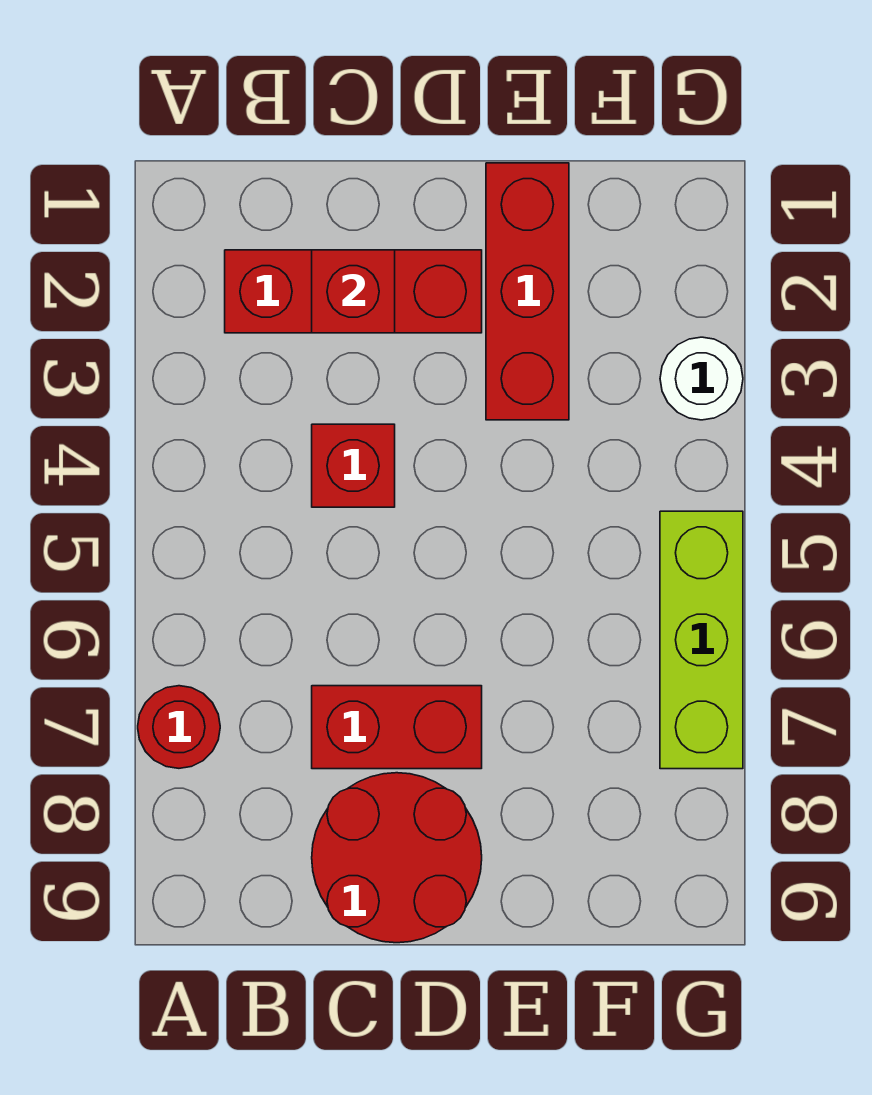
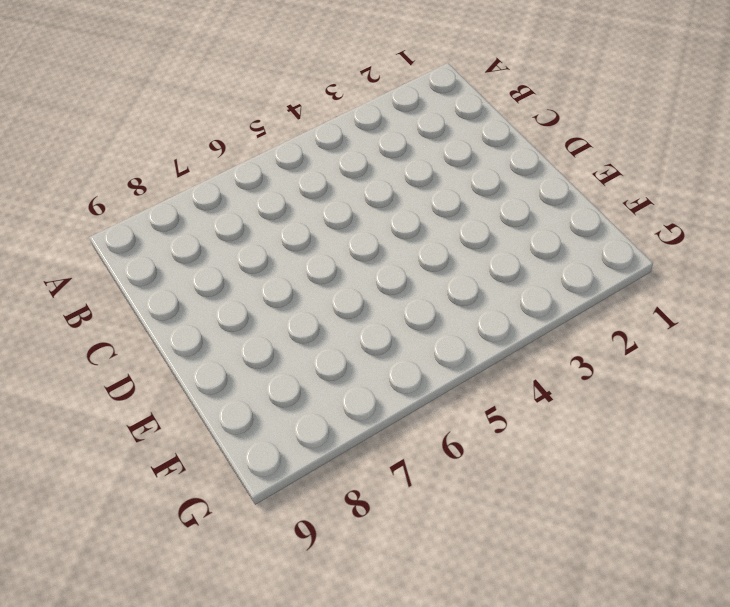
none -> red round brick A7 level 1
none -> red brick B2:D2 level 1

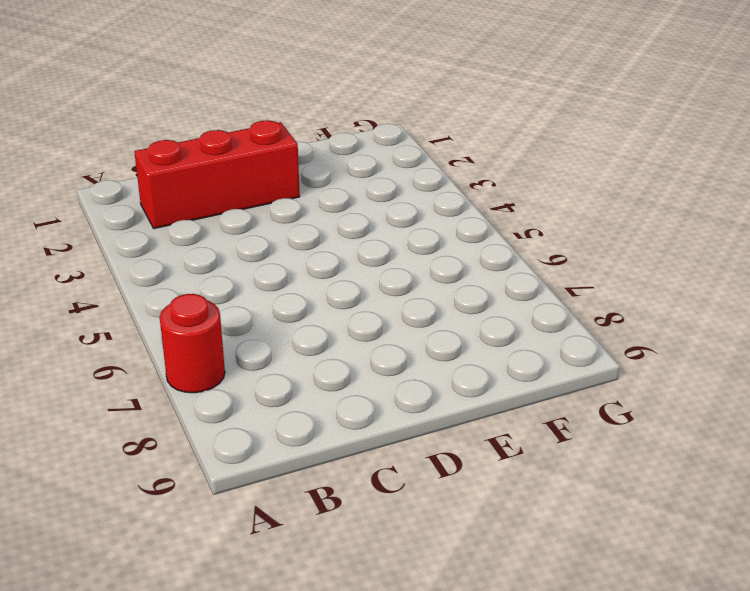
none -> red brick C4 level 1
none -> red brick C7:D7 level 1

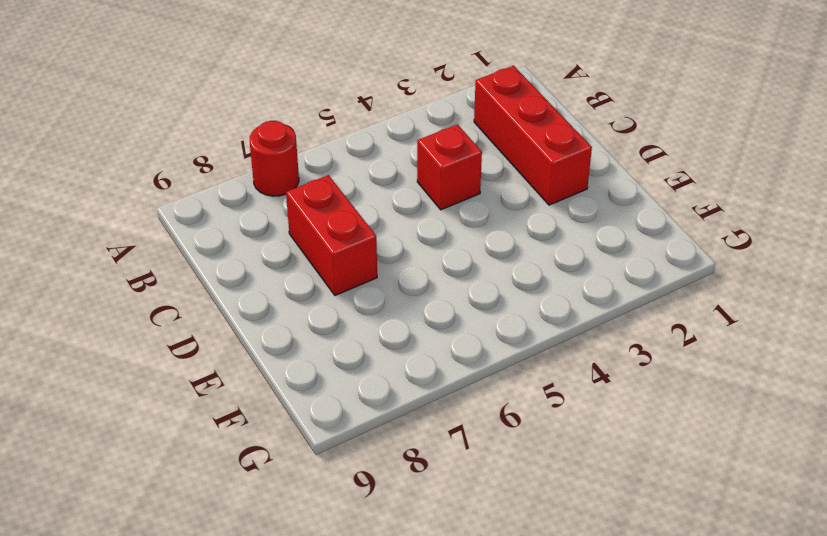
none -> red round brick C8:D9 level 1
none -> red brick E1:E3 level 1

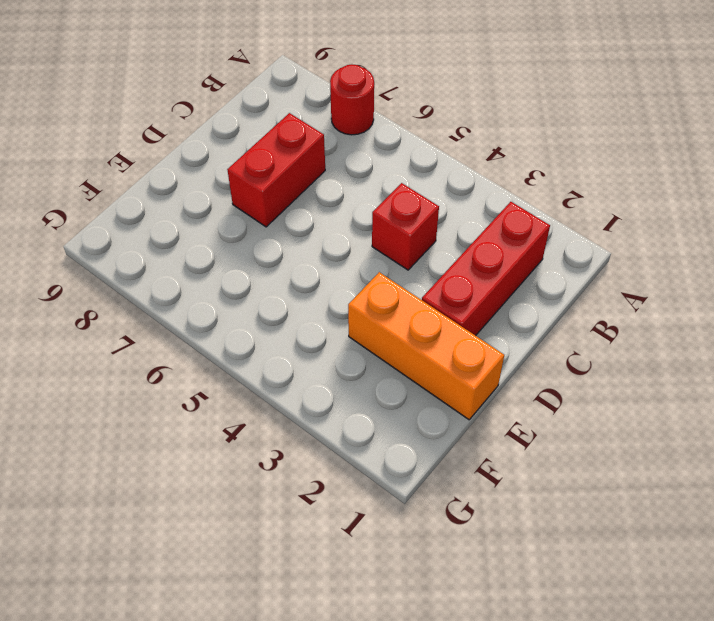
orange brick E1:E3 level 1 -> red brick E1:E3 level 1
none -> red round brick C8:D9 level 1
none -> white round brick G3 level 1

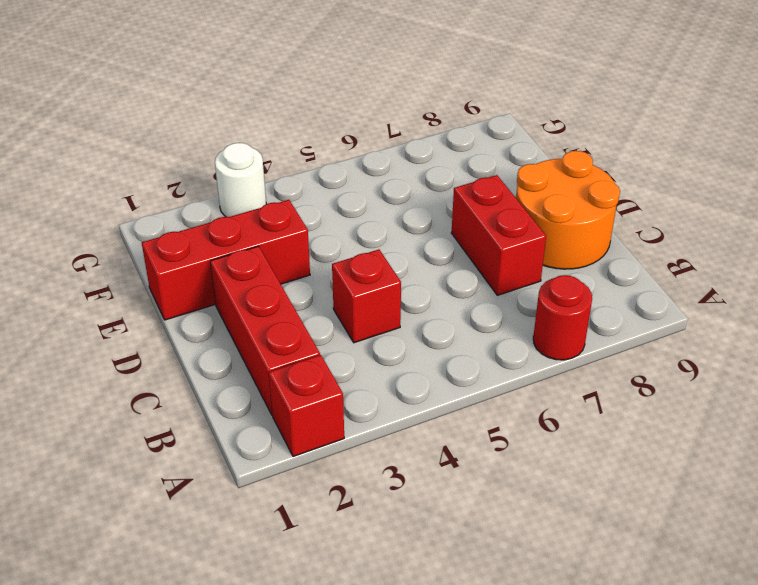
red brick A2 level 1 -> red brick C2 level 2
orange round brick C8:D9 level 1 -> red round brick C8:D9 level 1
none -> lime brick G5:G7 level 1

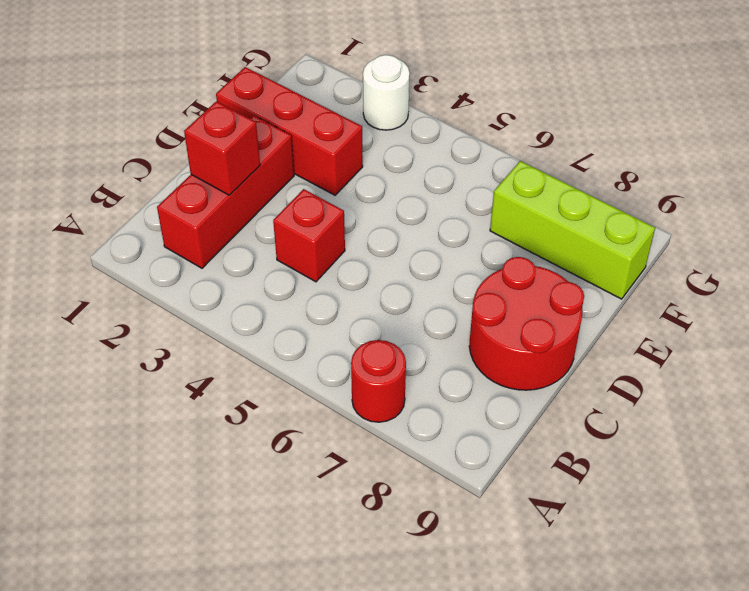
lime brick F7:F9 level 1 -> lime brick G5:G7 level 1
none -> red brick C7:D7 level 1

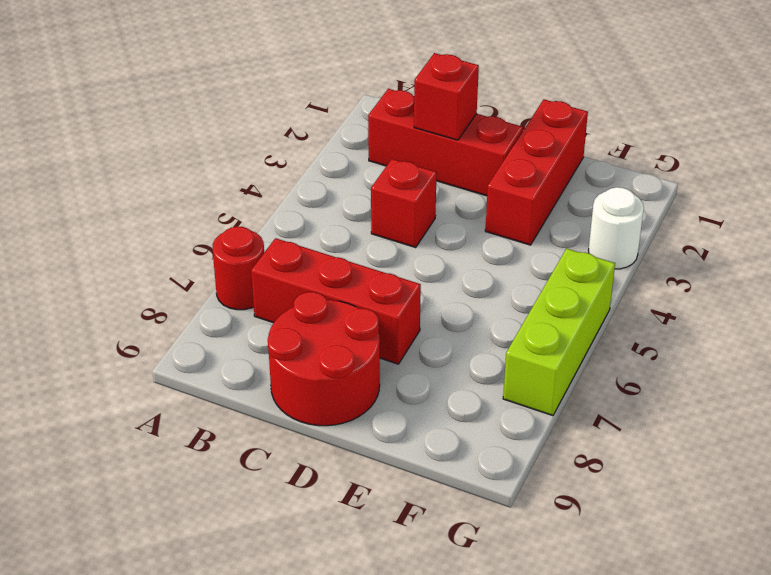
red brick B7:D7 level 1 -> red brick C7:D7 level 1

